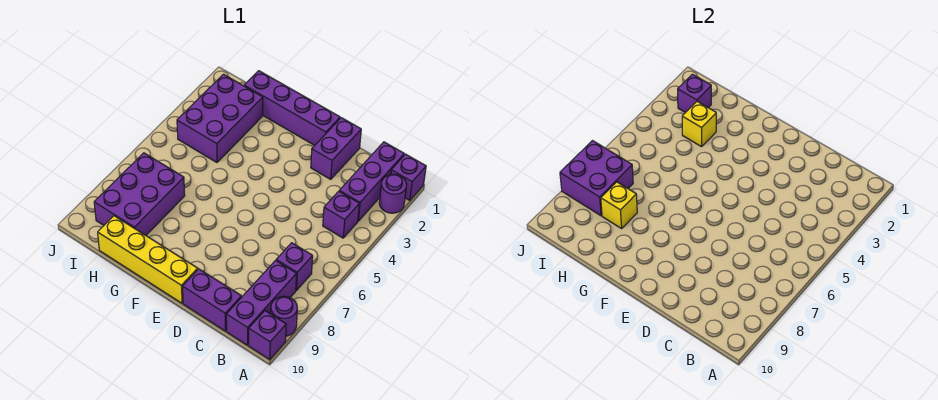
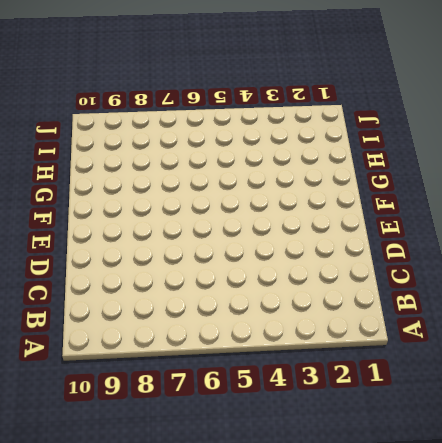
none -> purple brick A1 level 1
none -> purple round brick A2 level 1
none -> purple round brick A9 level 1

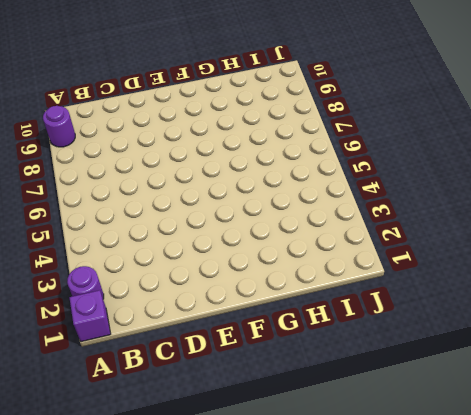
none -> purple brick A10 level 1
none -> purple brick B1:B3 level 1
none -> purple brick B4 level 1

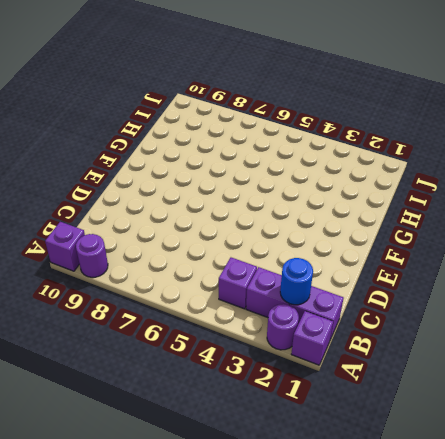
blue round brick B2 level 2 -> none
none -> purple brick B7 level 1
none -> purple brick B8:B10 level 1
none -> purple brick C10:D10 level 1

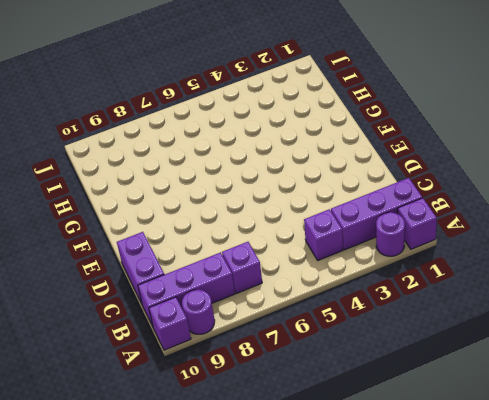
none -> purple brick D1:D2 level 1
none -> purple brick E1:H1 level 1
none -> yellow brick E10:H10 level 1

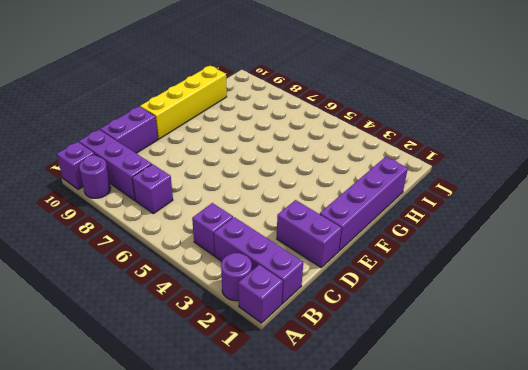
none -> purple brick H2:I4 level 1
none -> purple brick H7:I9 level 1
none -> yellow brick H3 level 2

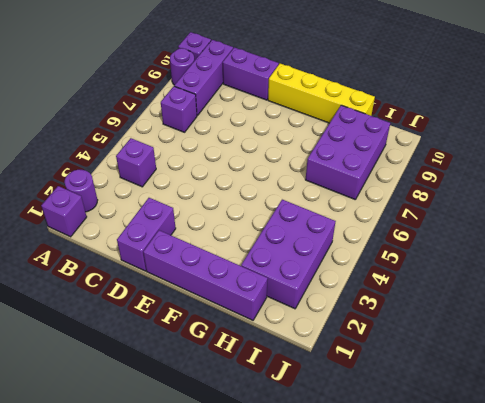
none -> purple brick B1:B3 level 1
none -> yellow brick H3 level 2
none -> yellow brick H8 level 2

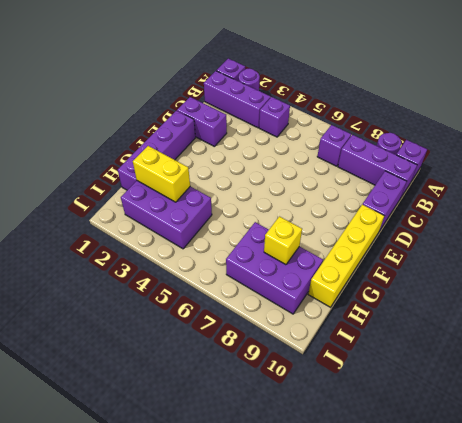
yellow brick H2:H3 level 2 -> yellow brick H3 level 2
none -> purple brick I2 level 2
none -> purple brick I7:J8 level 2

